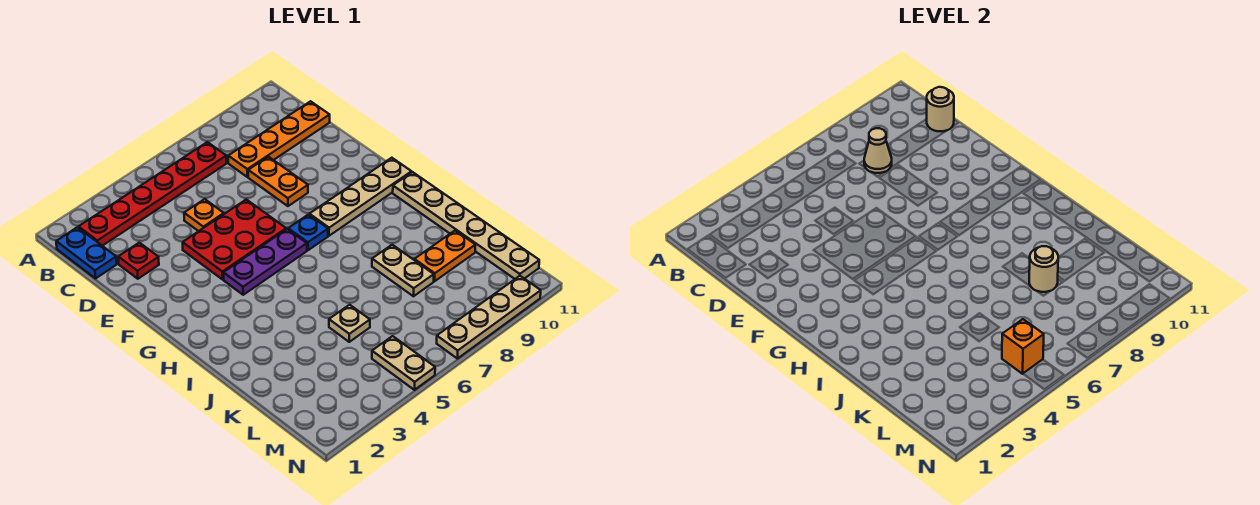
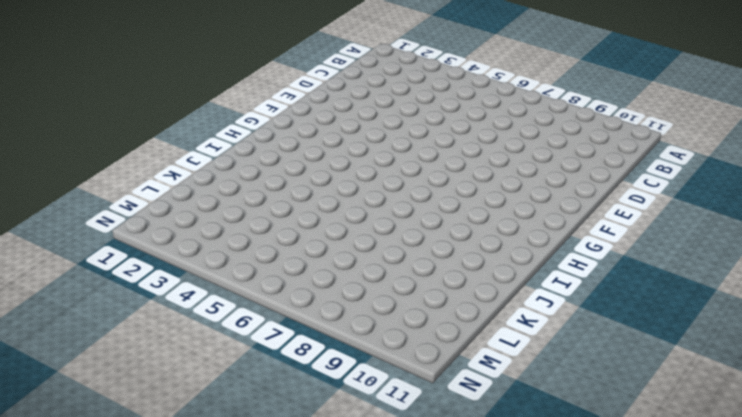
none -> blue plate B1:C1 level 1
none -> red plate B2:B7 level 1
none -> orange plate C8:C11 level 1

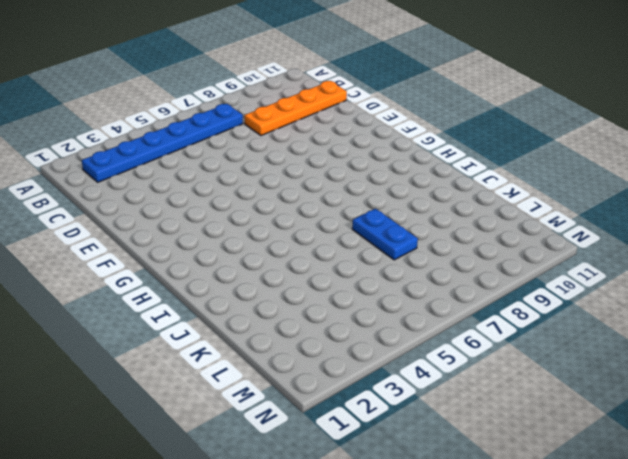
blue plate B2:B7 level 1 -> red plate B2:B7 level 1
blue plate J7:K7 level 1 -> blue plate B1:C1 level 1
none -> red plate D2 level 1
none -> orange plate D5 level 1
none -> orange plate D8:E8 level 1

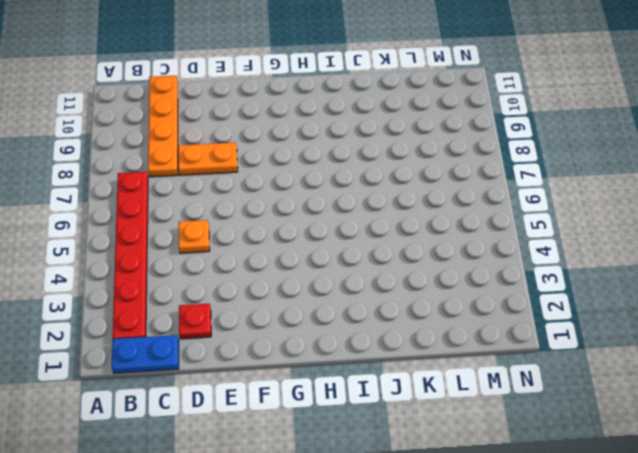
none -> red plate E4:F6 level 1
none -> purple plate G4:G6 level 1
none -> blue plate G7 level 1

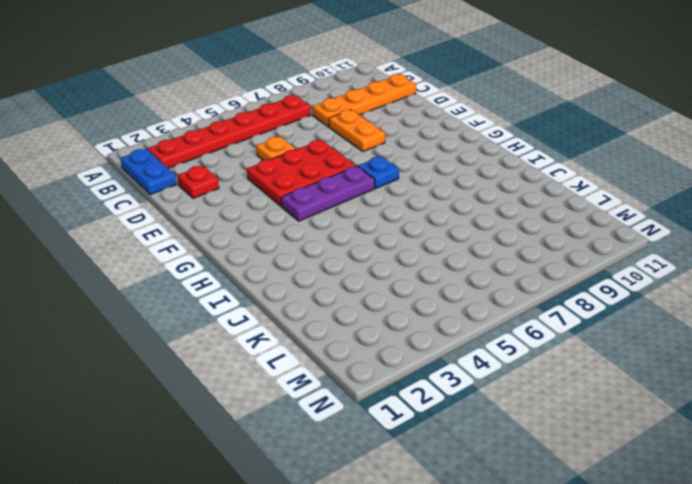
none -> tan plate G8:G11 level 1
none -> tan plate H11:M11 level 1
none -> tan plate J8:K8 level 1

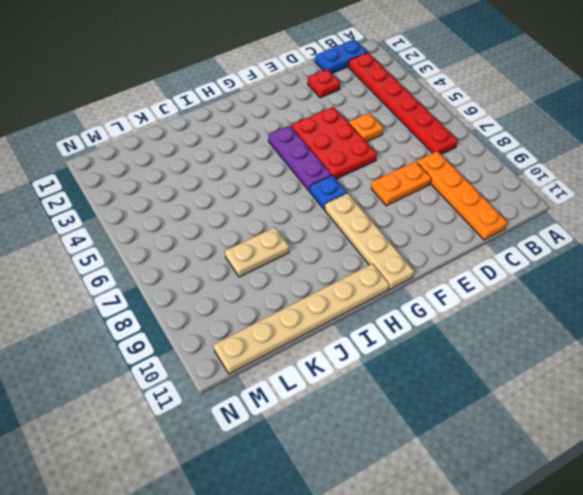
none -> tan plate K5 level 1
none -> orange plate K9:K10 level 1
none -> tan plate M5:N5 level 1

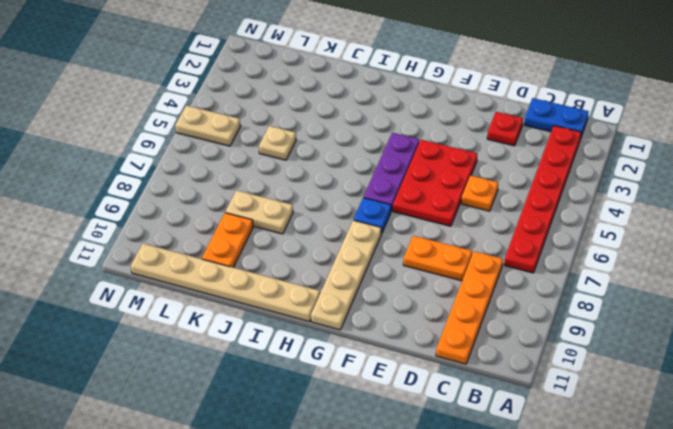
none -> tan plate N7:N10 level 1
none -> tan cone C8 level 2
none -> tan round brick C11 level 2

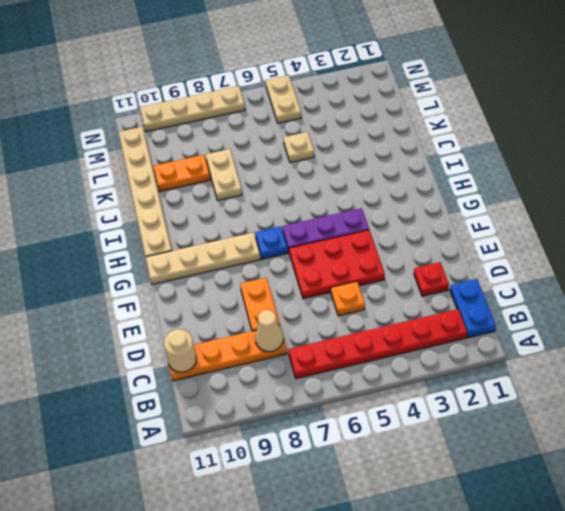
none -> tan round brick K8 level 2
none -> orange brick M5 level 2

